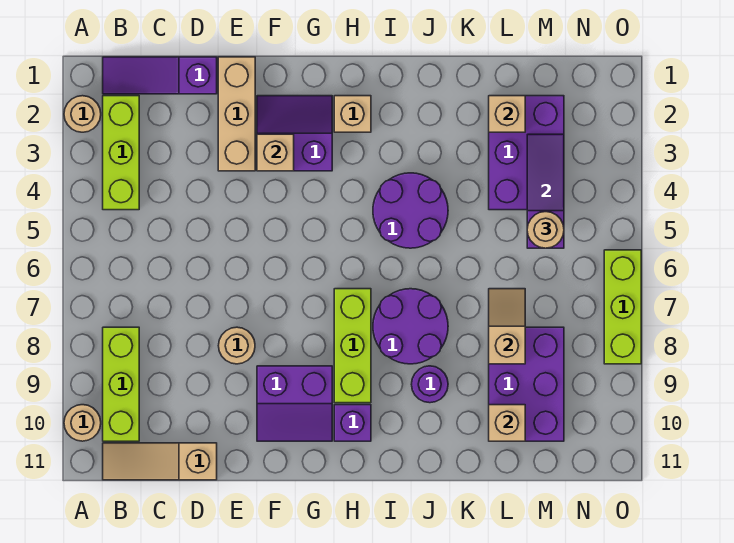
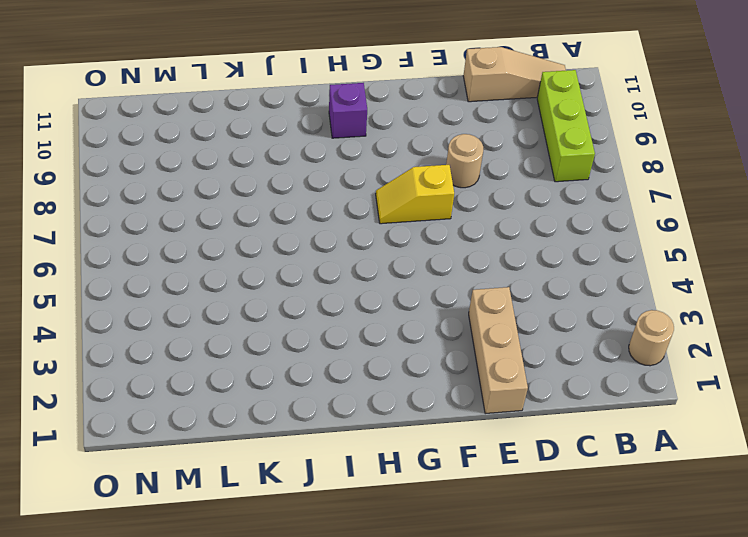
yellow slope F7:G7 level 1 top F -> none
none -> tan round brick A10 level 1
none -> purple slope B1:D1 level 1 top D
none -> lime brick B2:B4 level 1

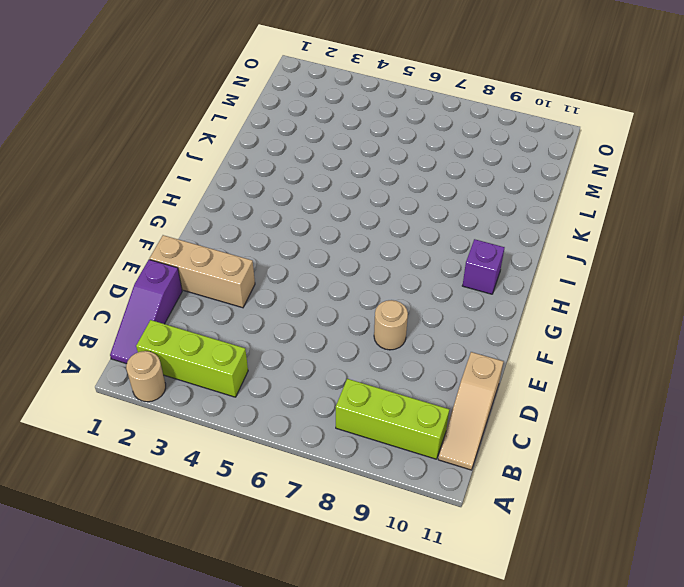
none -> tan round brick A10 level 1
none -> purple slope F2:G3 level 1 top 3
none -> purple slope F9:G10 level 1 top 9

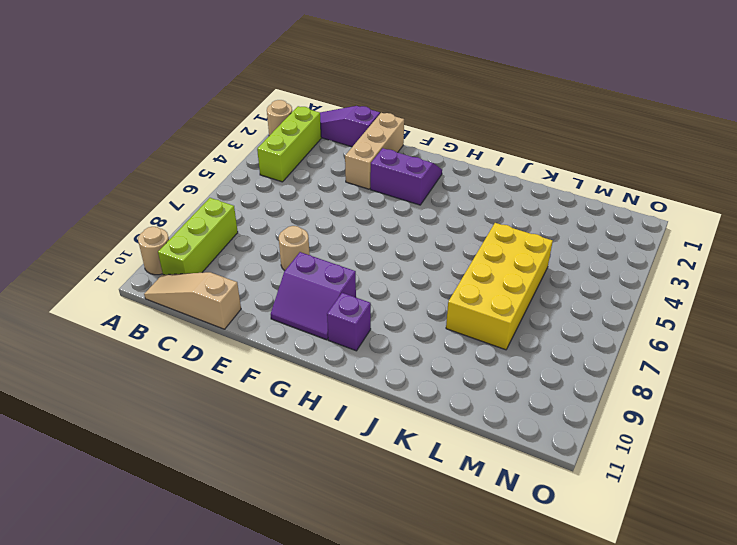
yellow brick K5:L8 level 1 -> purple brick L8:M10 level 1
none -> tan brick H2 level 1
none -> lime brick H7:H9 level 1
none -> purple round brick I4:J5 level 1

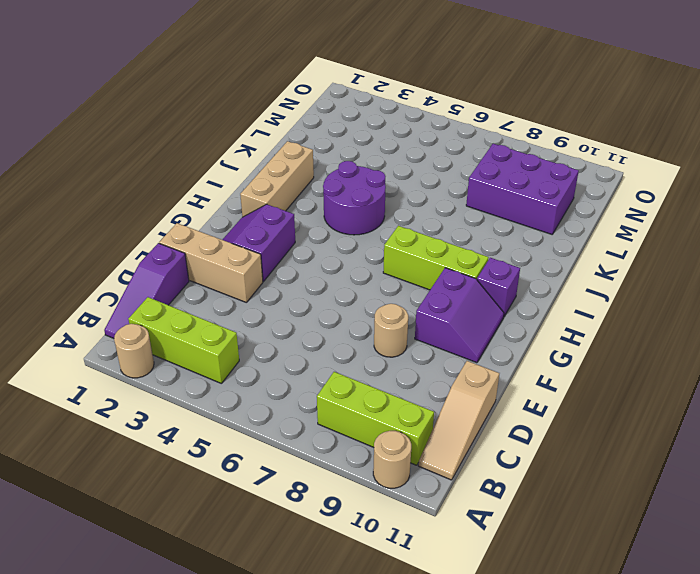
tan brick H2:J2 level 1 -> tan brick H2 level 1
none -> purple round brick I7:J8 level 1
none -> purple round brick J9 level 1
none -> purple brick L2:M4 level 1

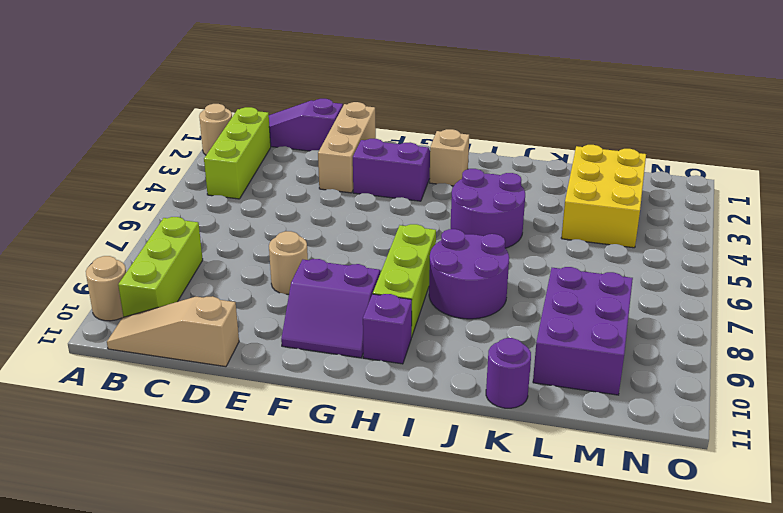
purple round brick K11 level 1 -> purple round brick J9 level 1
yellow brick L2:M4 level 1 -> purple brick L2:M4 level 1
none -> lime brick O6:O8 level 1
none -> tan brick F3 level 2
none -> tan brick L2 level 2

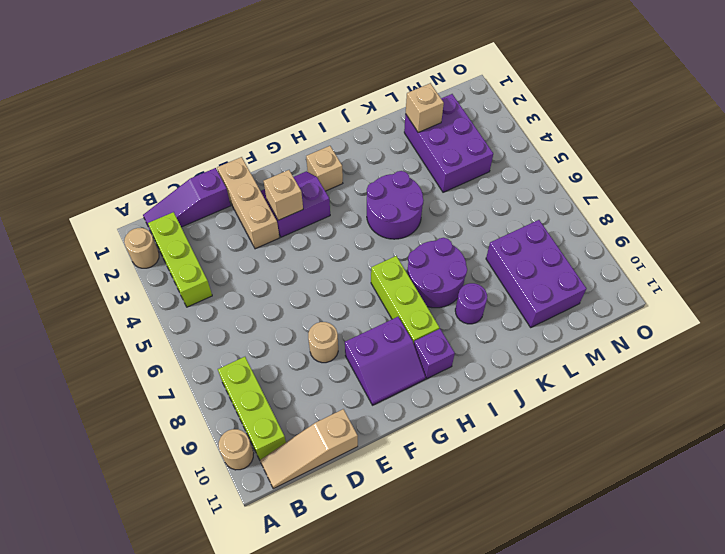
none -> lime brick O6:O8 level 1
none -> tan slope L7:L8 level 2 top 8
none -> tan brick L10 level 2

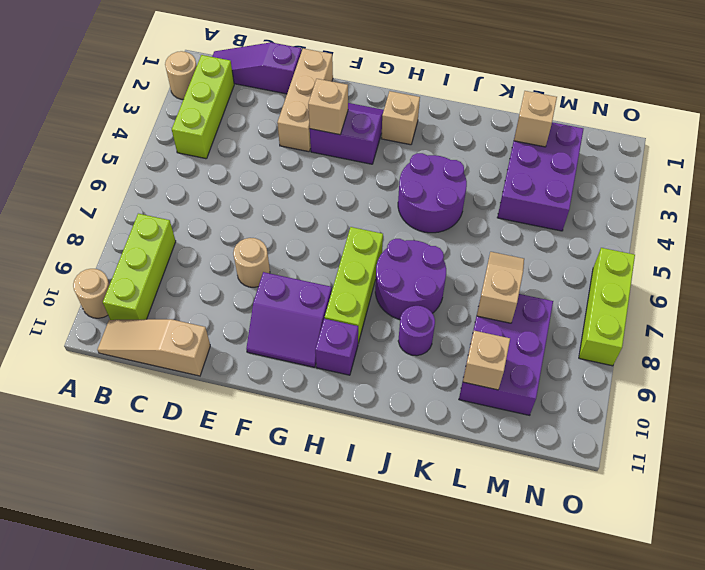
none -> purple slope M3:M5 level 2 top 5
none -> tan round brick M5 level 3

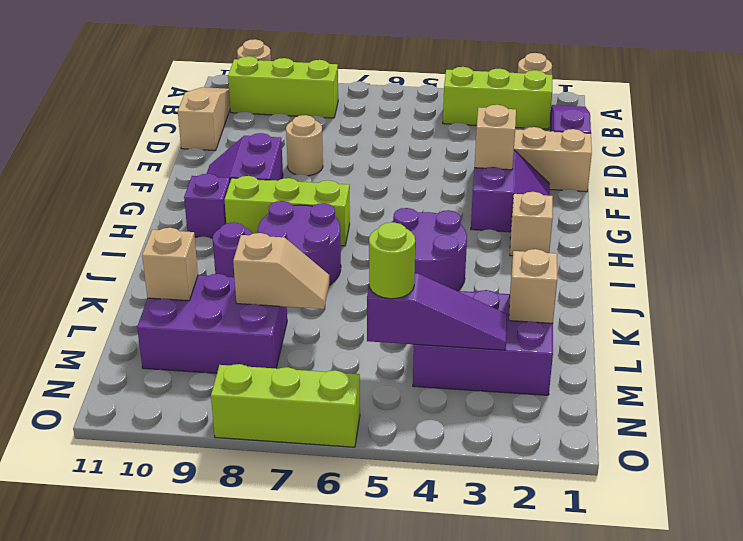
lime round brick M5 level 3 -> tan round brick M5 level 3

